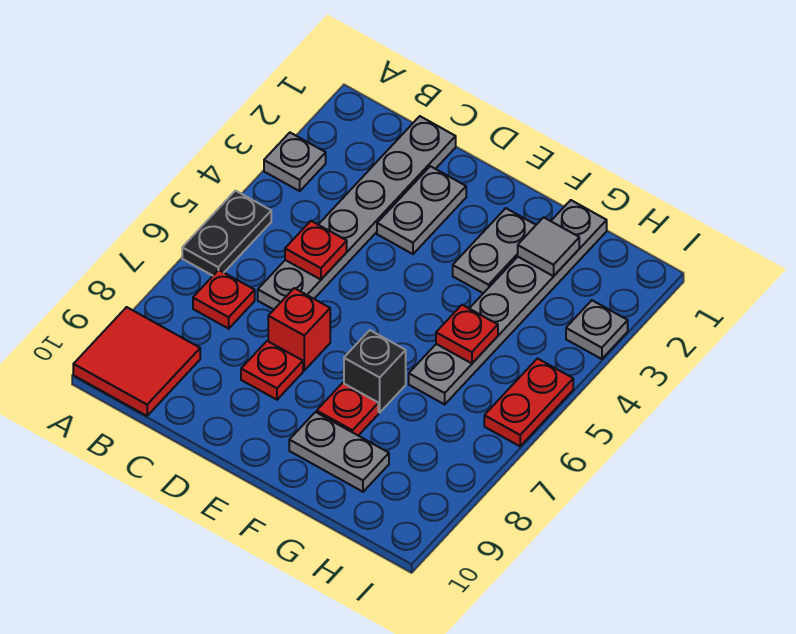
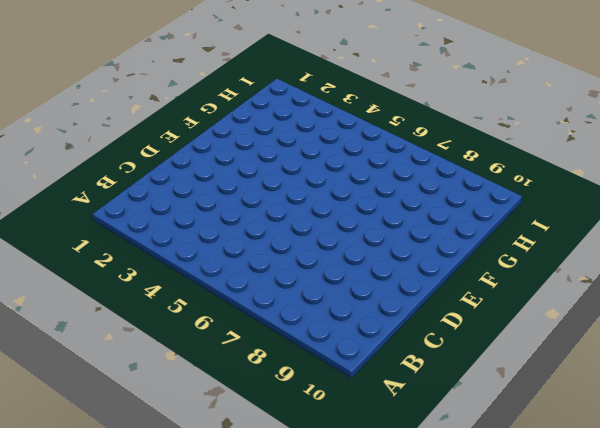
none -> grey plate A3 level 1
none -> black plate A5:A6 level 1
none -> red tile A9:B10 level 1

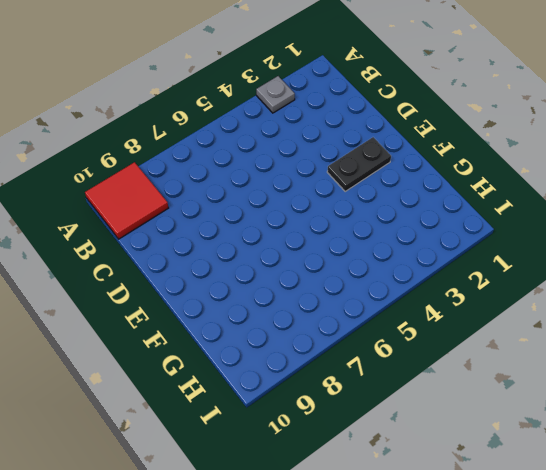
black plate E2:E3 level 1 -> black plate A5:A6 level 1
none -> red plate B7 level 1
none -> grey plate C1:C6 level 1
none -> grey plate D2:D3 level 1

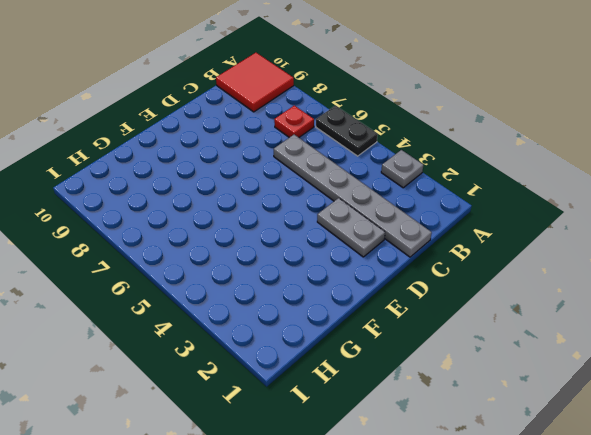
none -> red brick D7 level 1
none -> red plate D8 level 1
none -> grey plate F2:F3 level 1

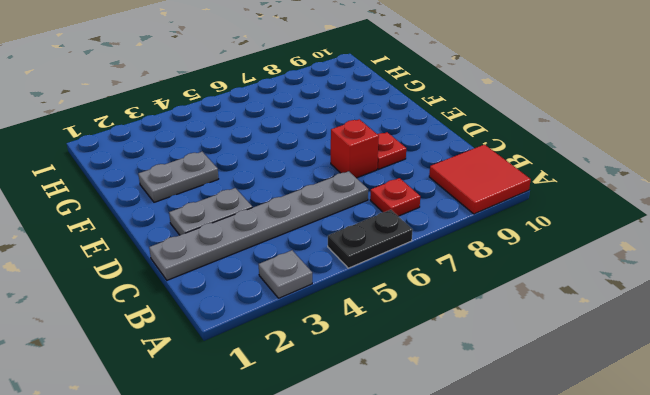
none -> black brick F7 level 1
none -> red plate F8 level 1
none -> grey plate F9:G9 level 1

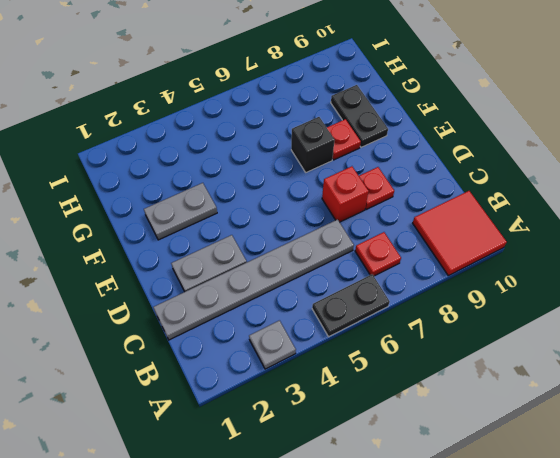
black plate F9:G9 level 1 -> grey plate F9:G9 level 1
none -> grey plate G1:G6 level 1
none -> grey plate I3 level 1
none -> red plate I5:I6 level 1

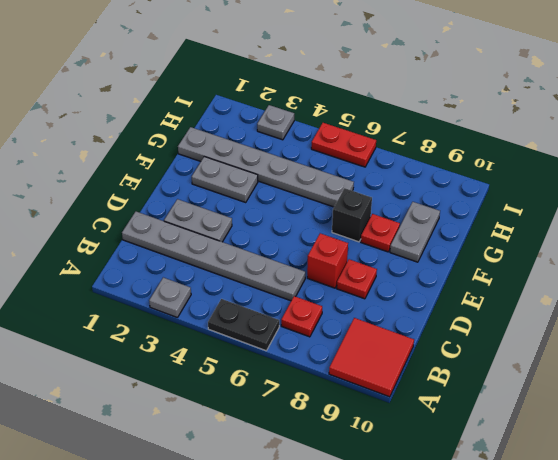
none -> red plate C5 level 2
none -> grey tile G2 level 2
none -> red plate G5 level 2

